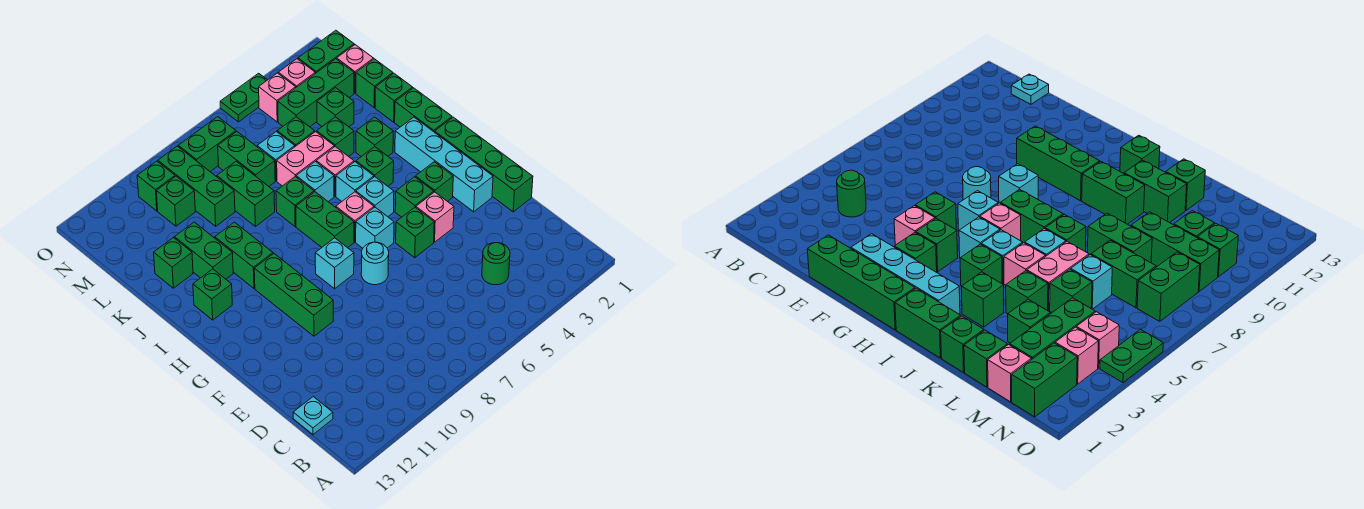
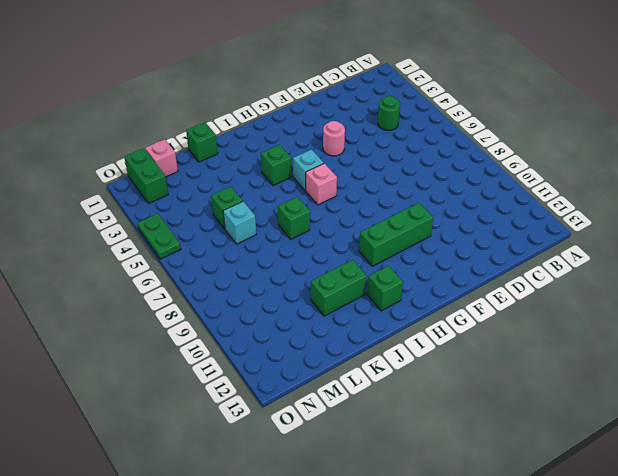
pink round brick F4 level 1 -> pink brick F4 level 1
none -> cyan plate C13 level 1
none -> green brick E1:H1 level 1
none -> cyan brick F2:I2 level 1
none -> green brick F5 level 1

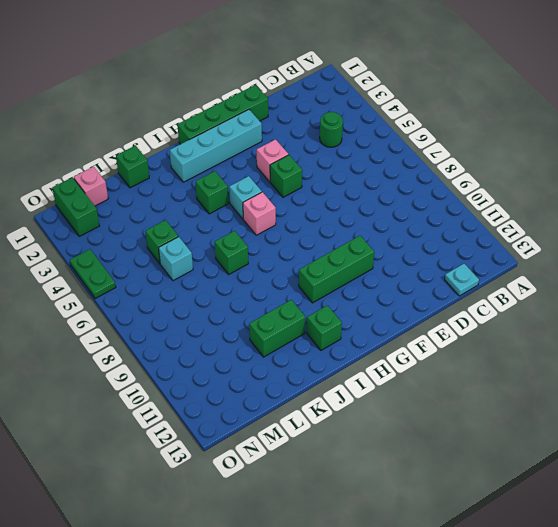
none -> cyan round brick F7 level 1
none -> green brick G3 level 1
none -> green brick G4 level 1
none -> cyan brick G6 level 1

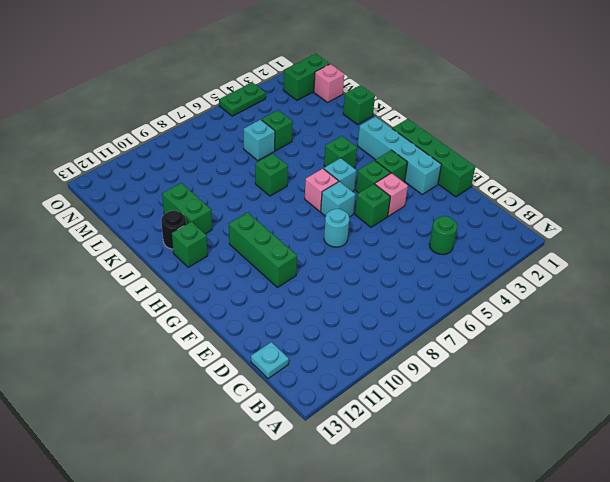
black round brick J12 level 1 -> none
none -> cyan brick G8 level 1
none -> green brick H7:I7 level 1
none -> green brick I1:J1 level 1
none -> cyan brick I5 level 1

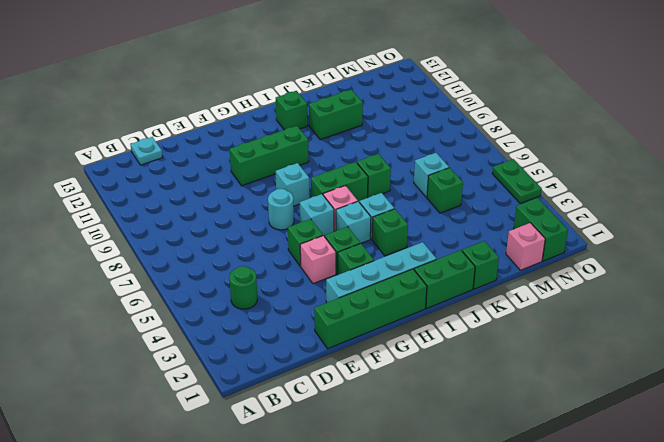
none -> green brick I10:J10 level 1
none -> green brick J3 level 1
none -> pink brick J5 level 1
none -> cyan brick J6 level 1

